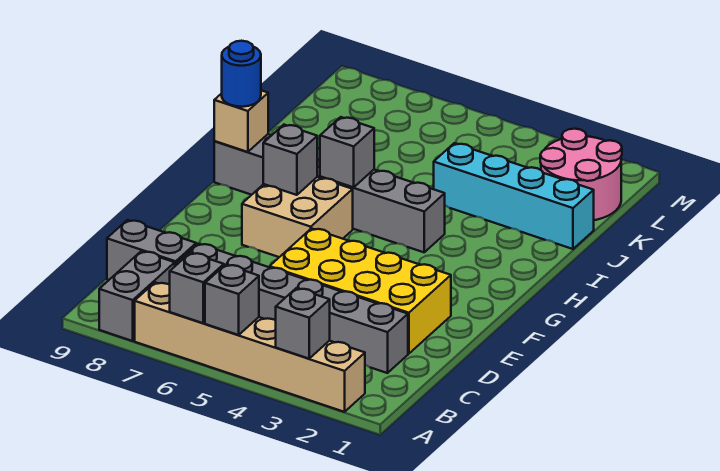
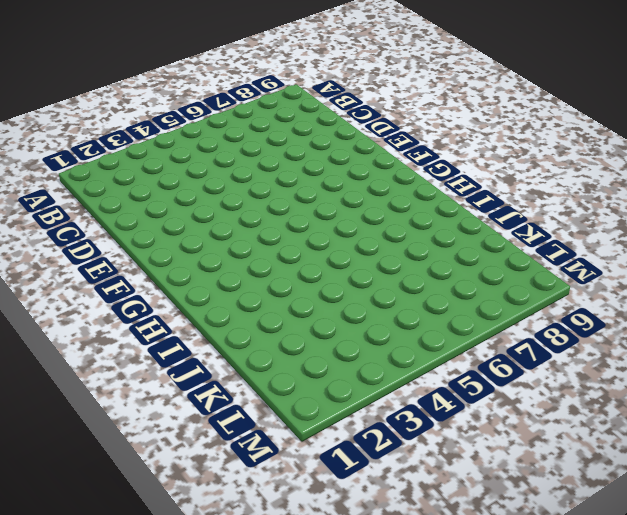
none -> tan brick A2:A7 level 1
none -> grey brick A8:B8 level 1
none -> grey brick C2:C7 level 1

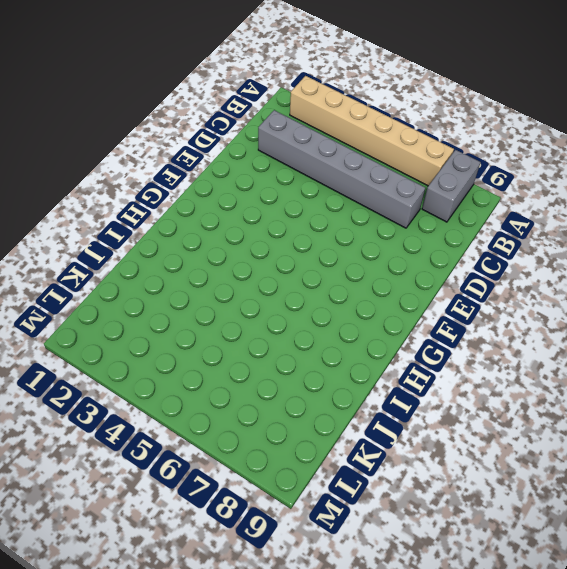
none -> grey brick C8:C9 level 1
none -> yellow brick D2:E5 level 1
none -> tan brick F6:G7 level 1

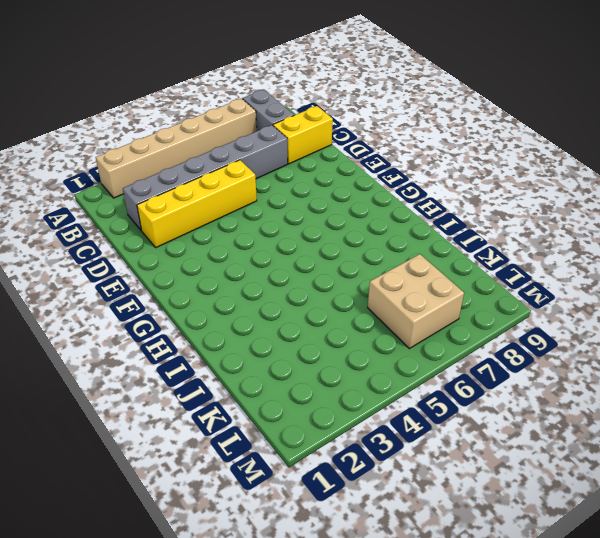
yellow brick C8:C9 level 1 -> grey brick C8:C9 level 1
yellow brick D2:D5 level 1 -> yellow brick D2:E5 level 1
tan brick K6:L7 level 1 -> tan brick F6:G7 level 1
none -> grey brick H4:H9 level 1
none -> cyan brick J1:J4 level 1
none -> pink round brick K1:L2 level 1

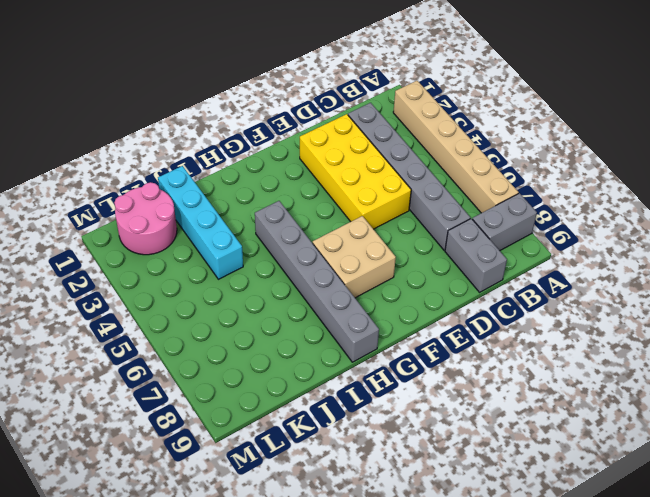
none -> grey brick A3 level 2
none -> grey brick A5 level 2
none -> grey brick A6 level 2

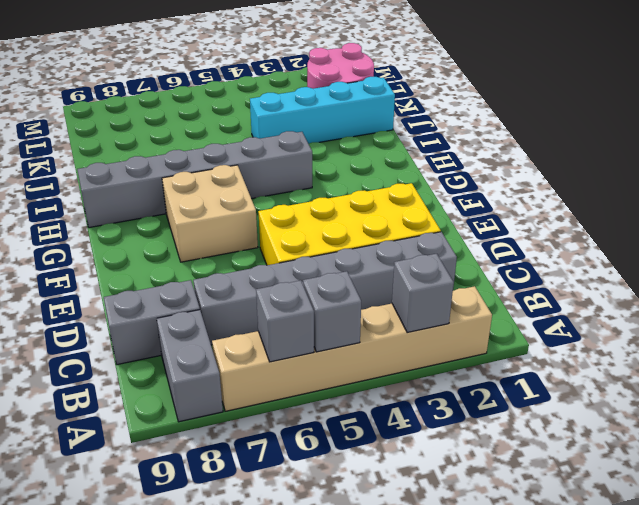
none -> grey brick G7 level 2
none -> grey brick H6 level 2
none -> tan brick H9 level 2

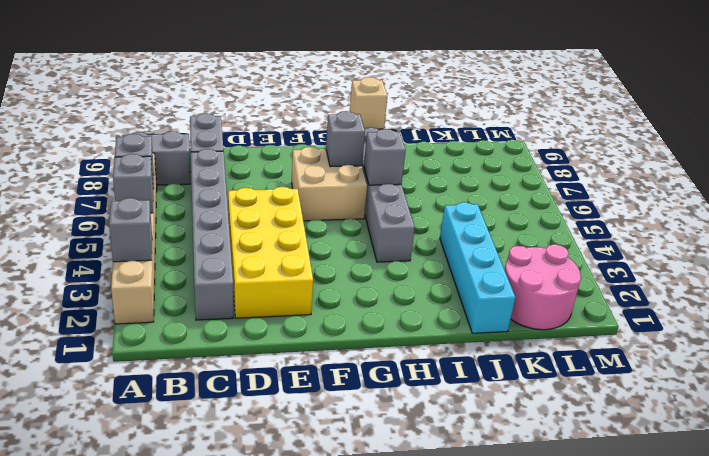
none -> blue round brick H9 level 3

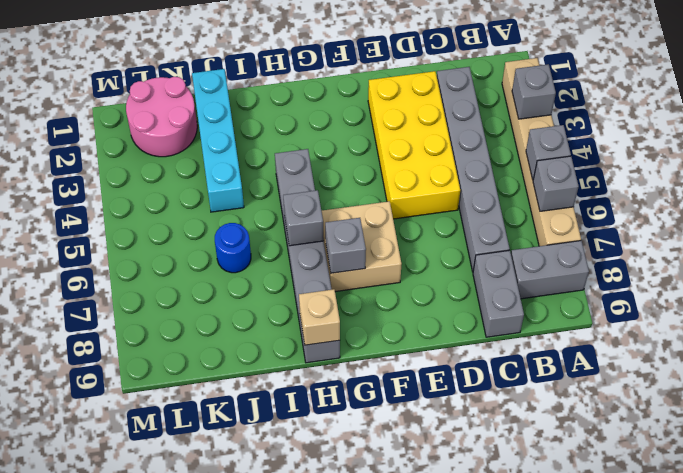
blue round brick J6 level 1 -> blue round brick H9 level 3

